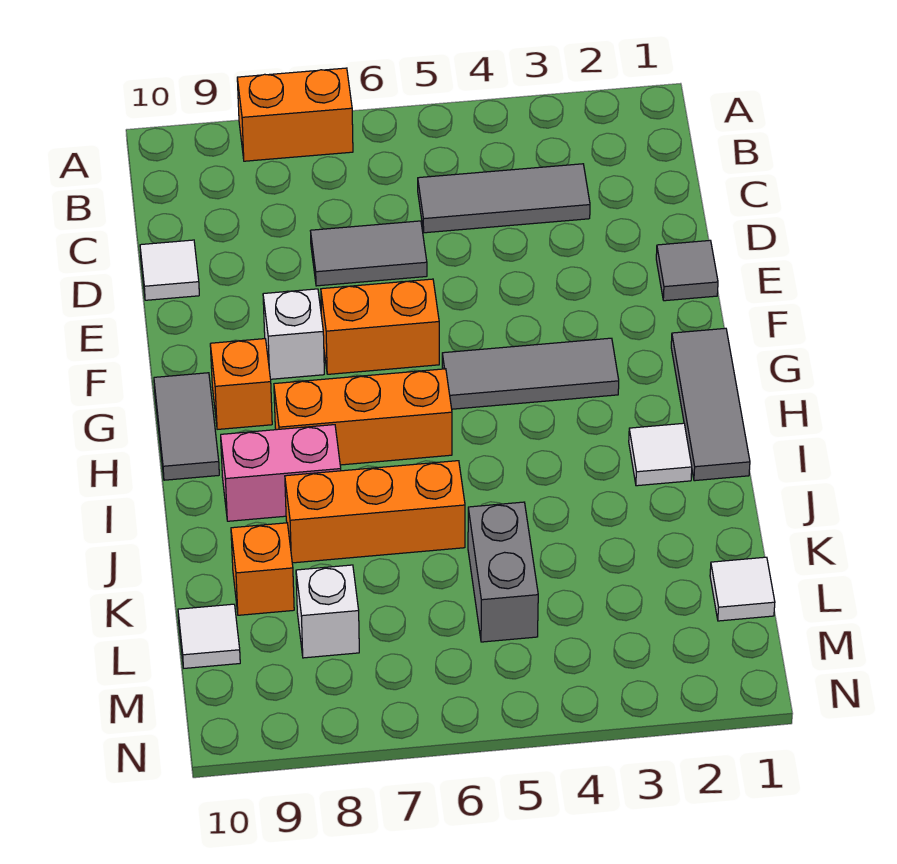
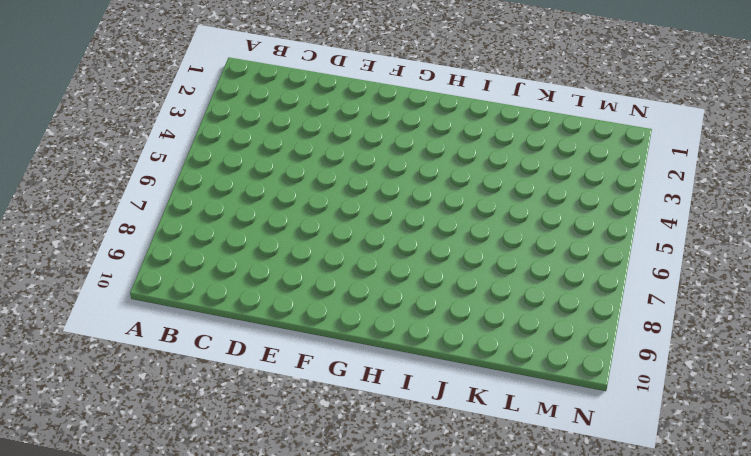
none -> orange brick A7:A8 level 1
none -> grey tile C3:C5 level 1
none -> grey tile D6:D7 level 1

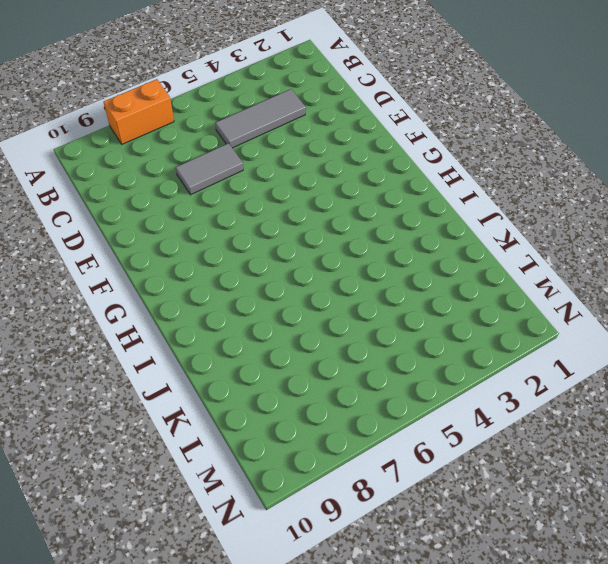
none -> white tile D10 level 1
none -> grey tile E1 level 1
none -> orange brick F6:F7 level 1

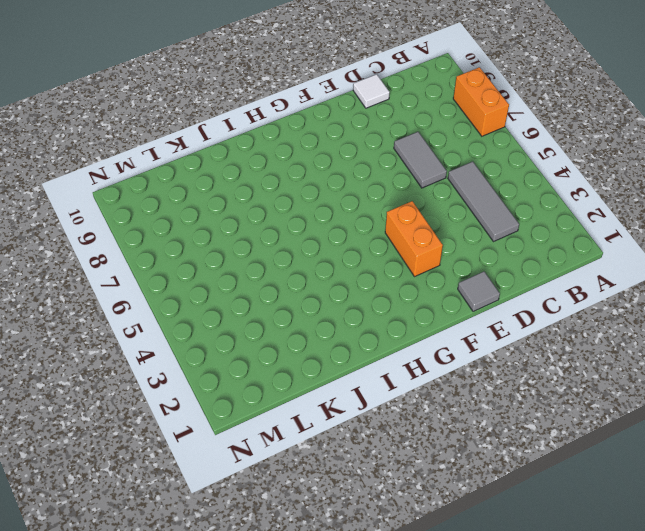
orange brick F3:F4 level 1 -> orange brick F6:F7 level 1
none -> white brick F8 level 1
none -> grey tile G1:I1 level 1
none -> grey tile G3:G5 level 1

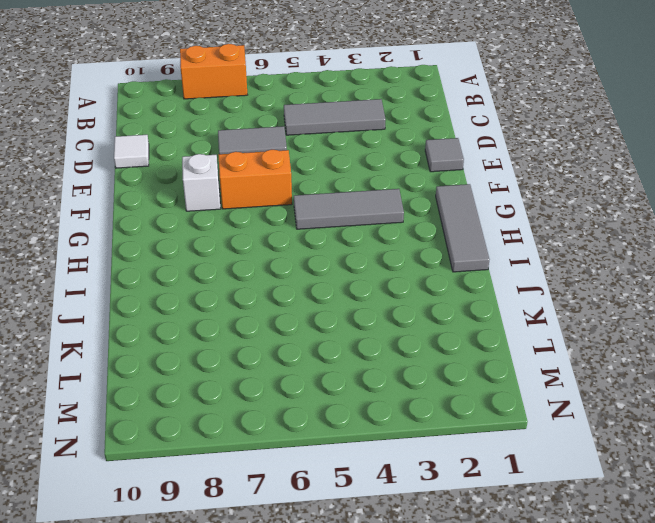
none -> orange brick G9 level 1
none -> grey tile G10:H10 level 1
none -> orange brick H6:H8 level 1

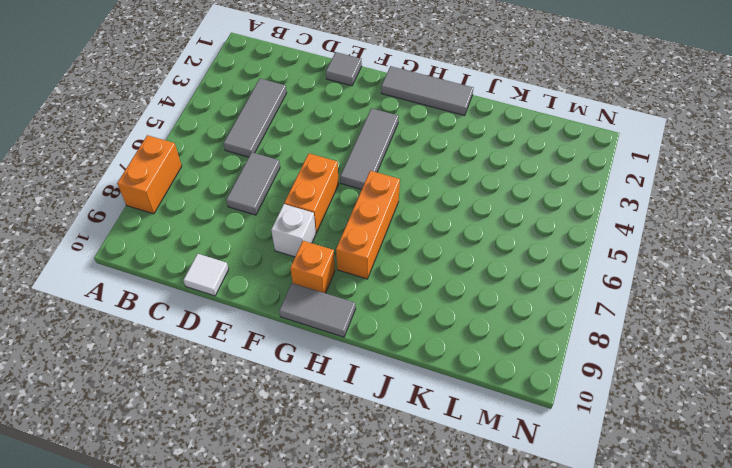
none -> white tile I2 level 1
none -> pink brick I8:I9 level 1
none -> orange brick J6:J8 level 1

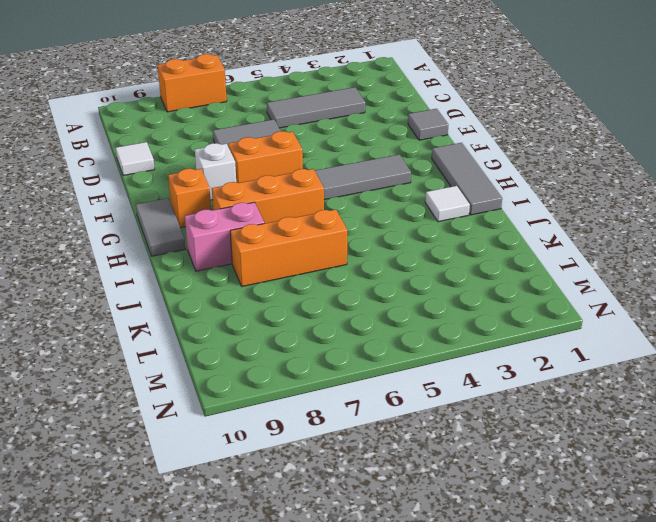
none -> grey brick K5:L5 level 1
none -> orange brick K9 level 1
none -> white tile L1 level 1

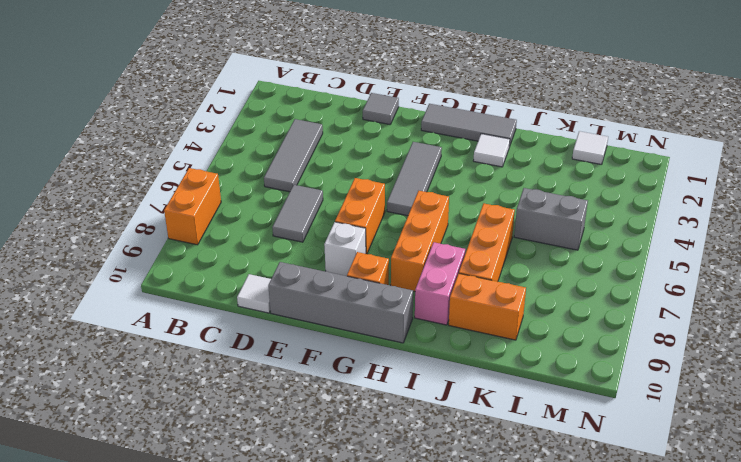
grey brick E10:H10 level 1 -> grey tile G10:H10 level 1
orange brick J9:K9 level 1 -> orange brick K9 level 1
none -> white brick L8 level 1
none -> white tile L10 level 1

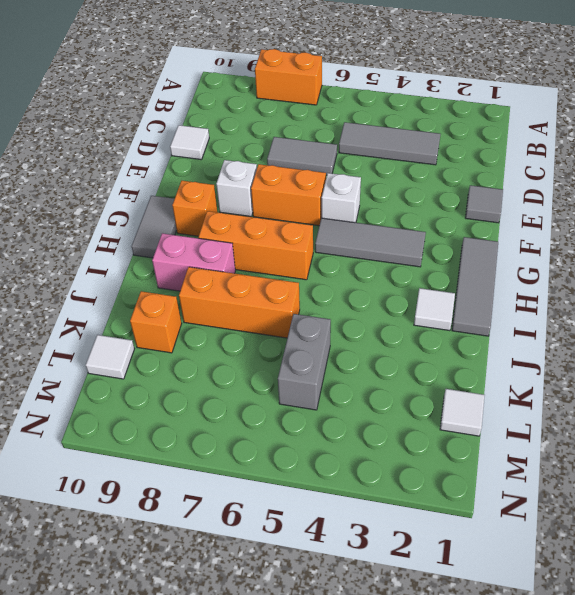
white brick F5 level 1 -> white brick L8 level 1

